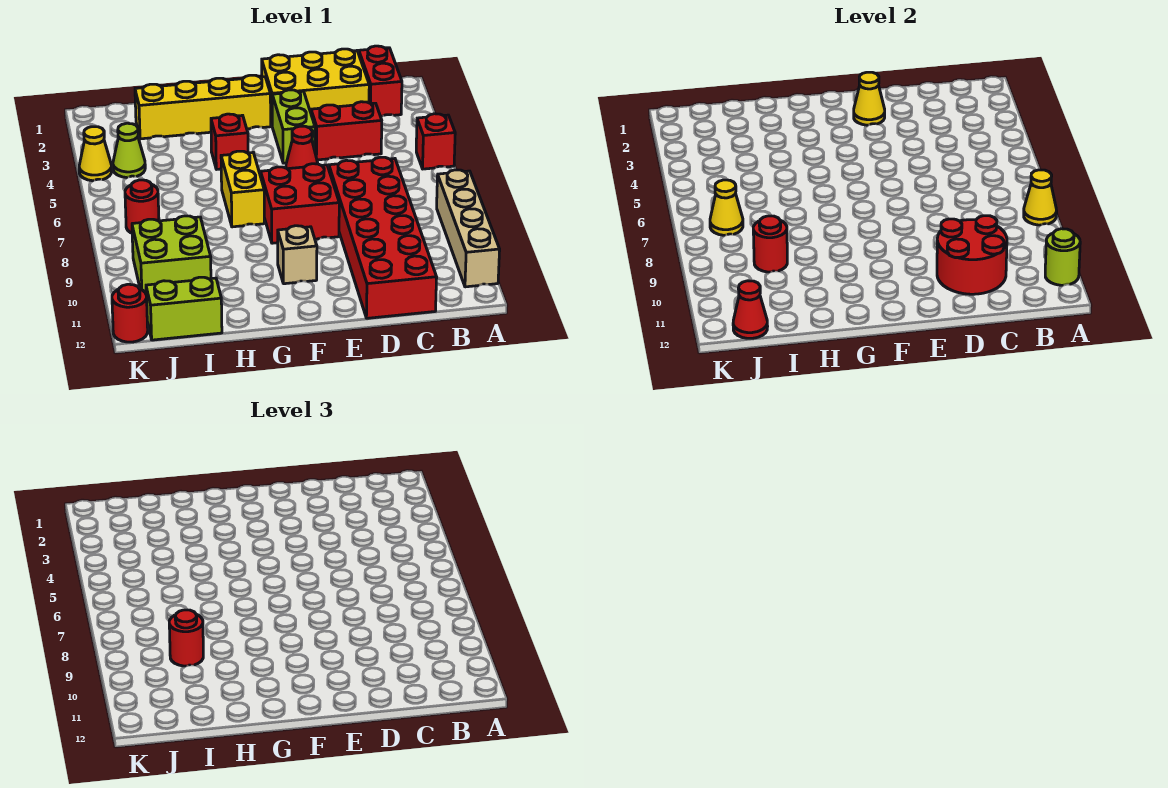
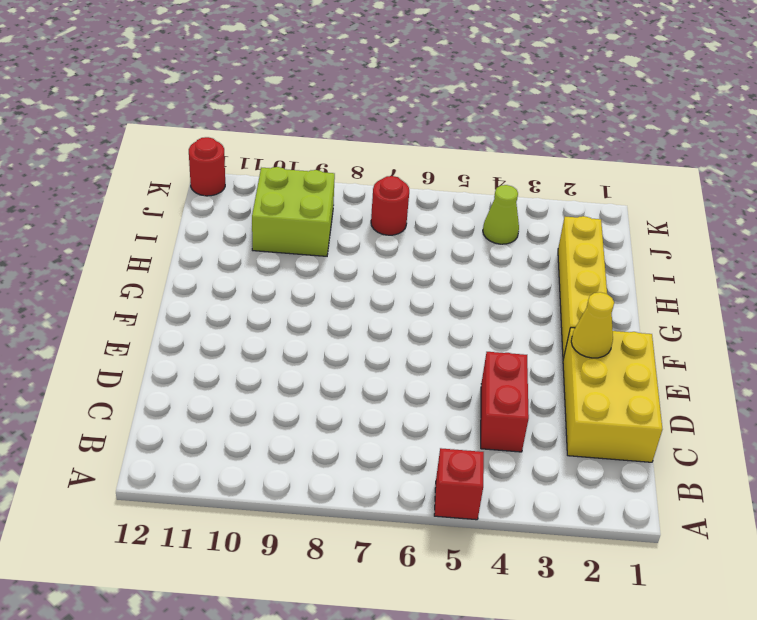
none -> tan brick A8:A11 level 1
none -> red brick B1:B2 level 1
none -> red brick C7:D12 level 1

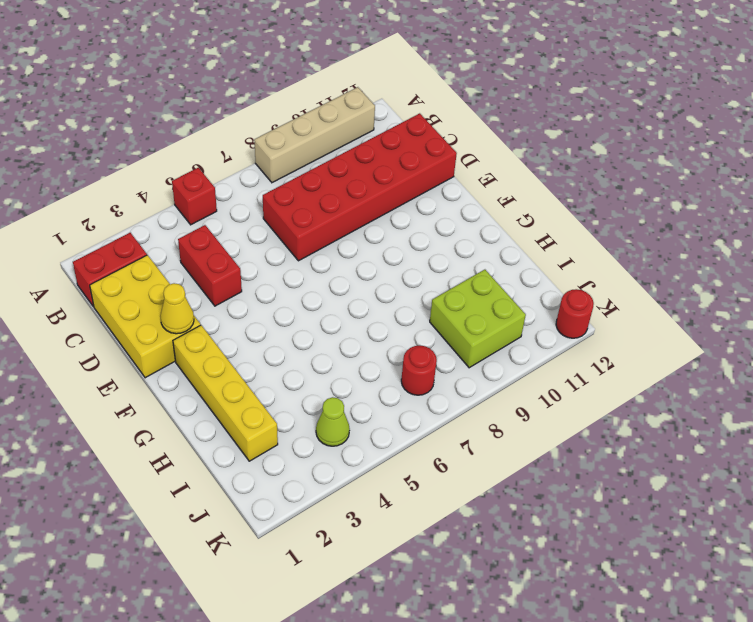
none -> lime brick E3:E4 level 1
none -> red cone E5 level 1
none -> red brick E7:F8 level 1

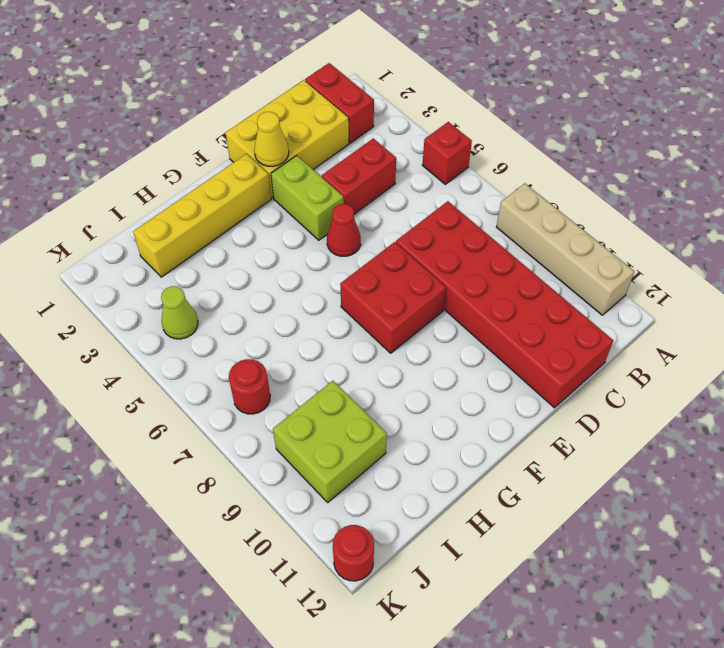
none -> tan brick F10 level 1
none -> red brick G4 level 1
none -> yellow brick G6:G7 level 1

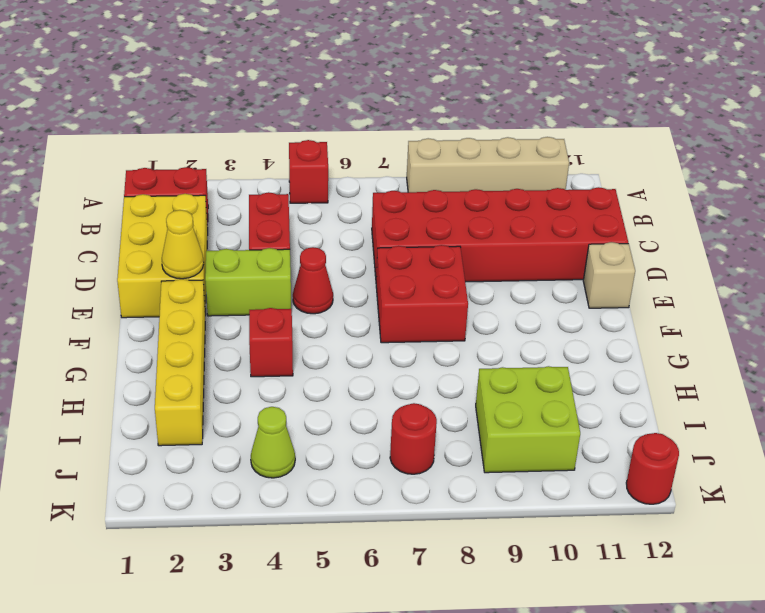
tan brick E12 level 1 -> tan brick F10 level 1
none -> yellow brick G6:G7 level 1
none -> lime brick I12:J12 level 1
none -> yellow cone K4 level 1

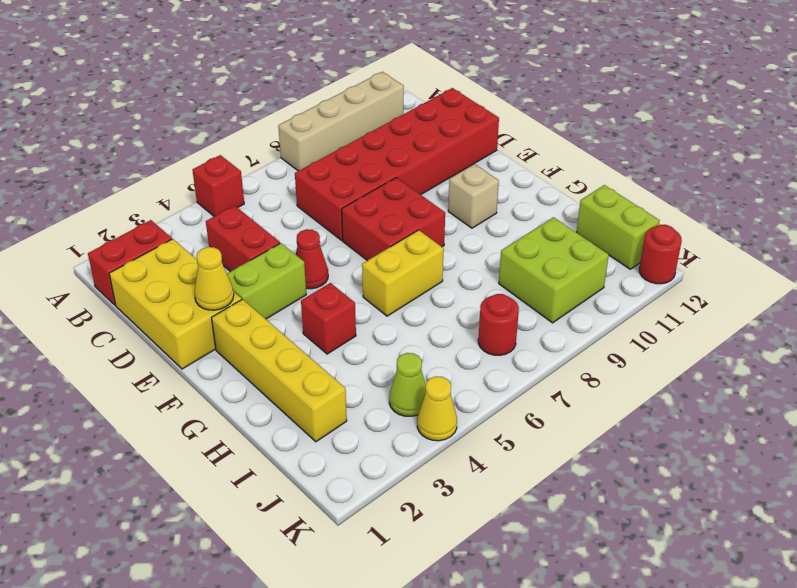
none -> yellow cone A8 level 2
none -> lime round brick A11 level 2
none -> red round brick C10:D11 level 2

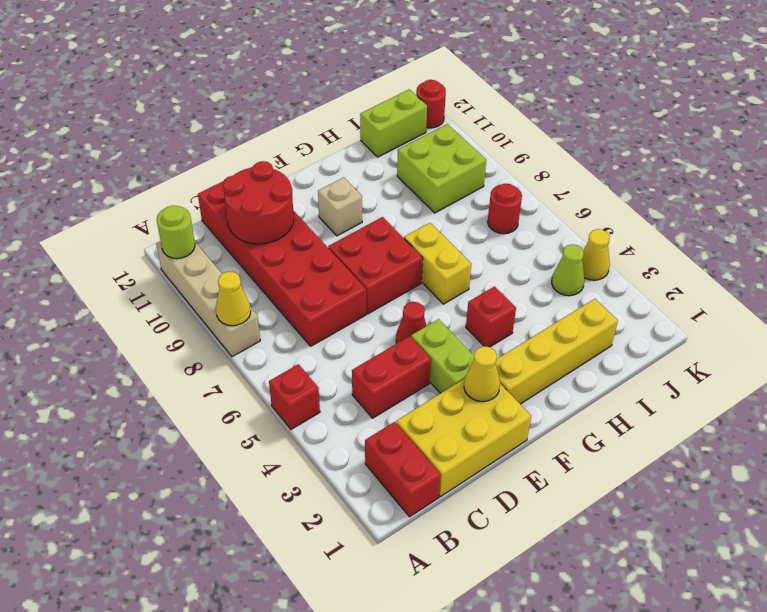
none -> red round brick I9 level 2
none -> yellow cone J7 level 2
none -> red cone J12 level 2

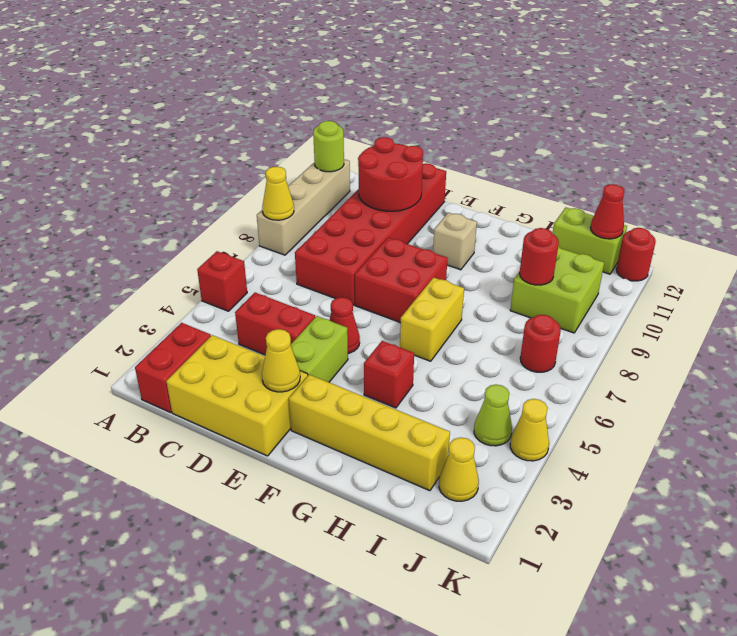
yellow cone J2 level 1 -> yellow cone J7 level 2
none -> red round brick I9 level 3

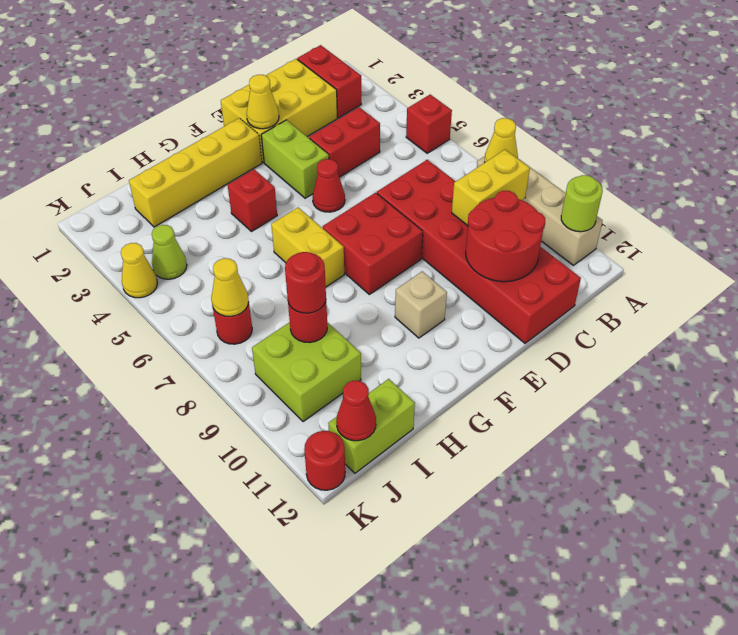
yellow brick B9:C9 level 2 -> none

